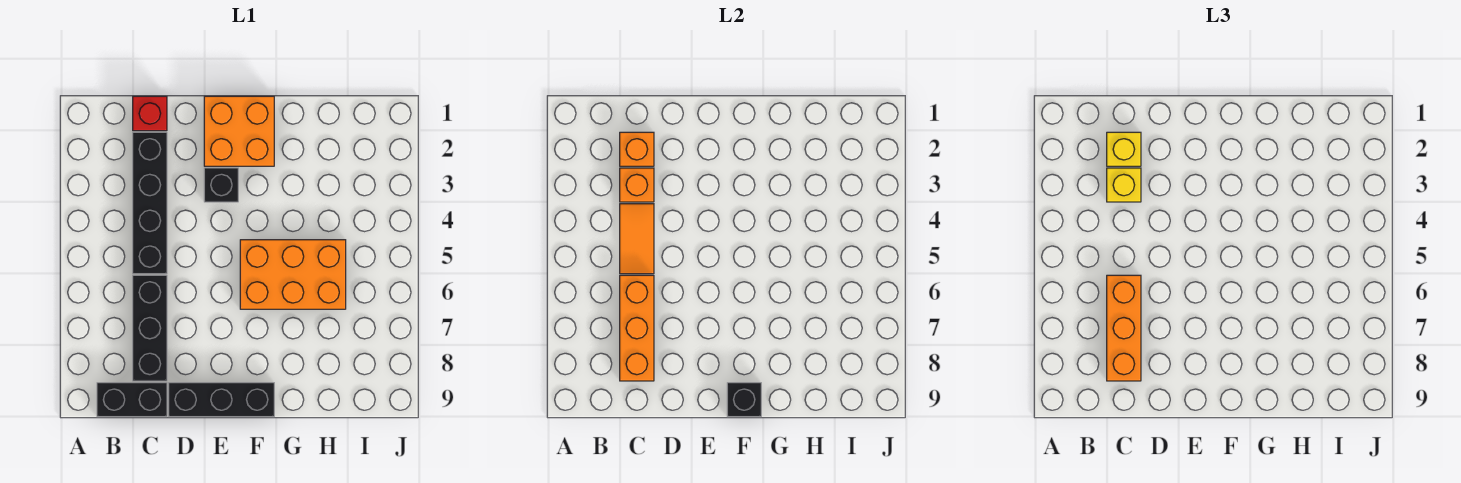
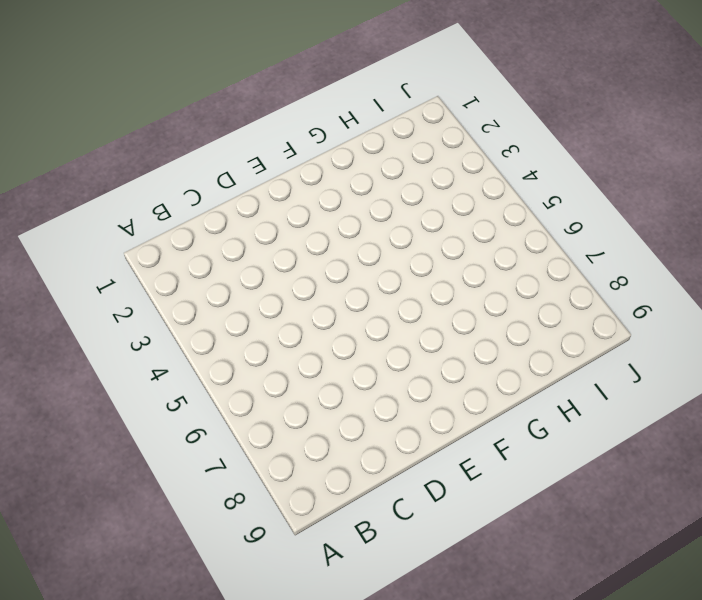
none -> black brick B9:C9 level 1
none -> red brick C1 level 1
none -> black brick C2:C5 level 1

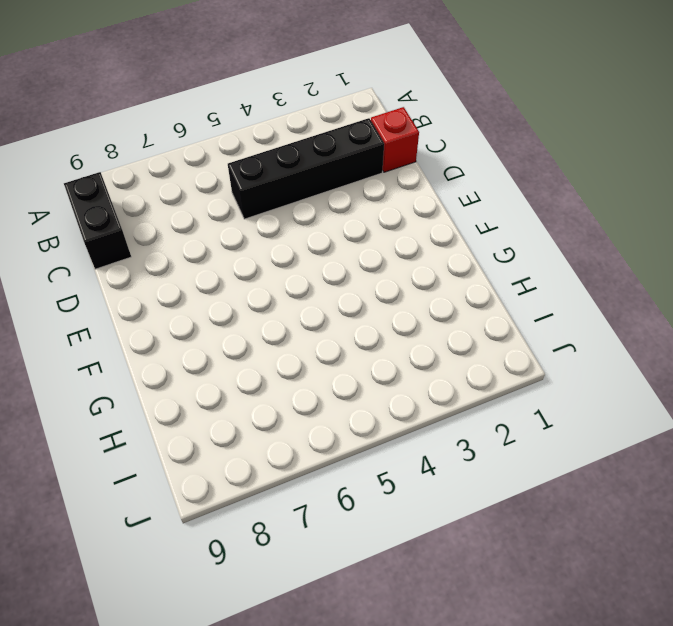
none -> black brick C6:C8 level 1
none -> black brick D9:F9 level 1
none -> orange brick E1:F2 level 1

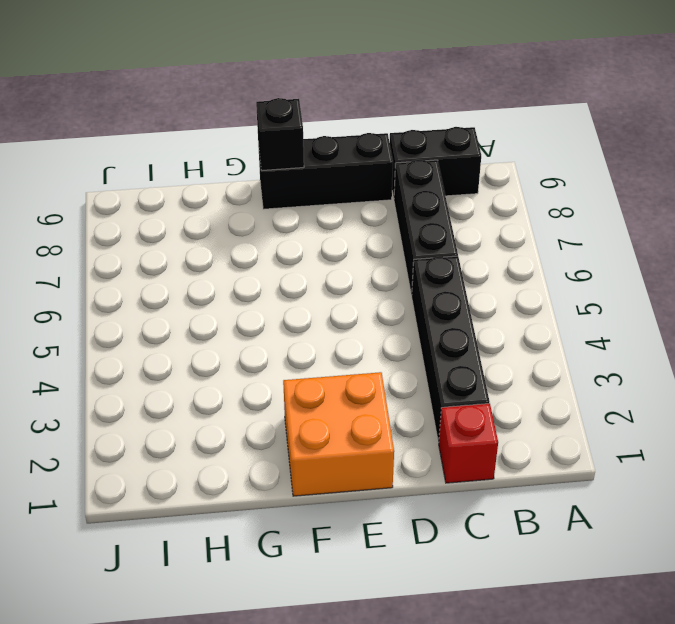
none -> black brick E3 level 1
none -> orange brick F5:H6 level 1
none -> orange brick C2 level 2

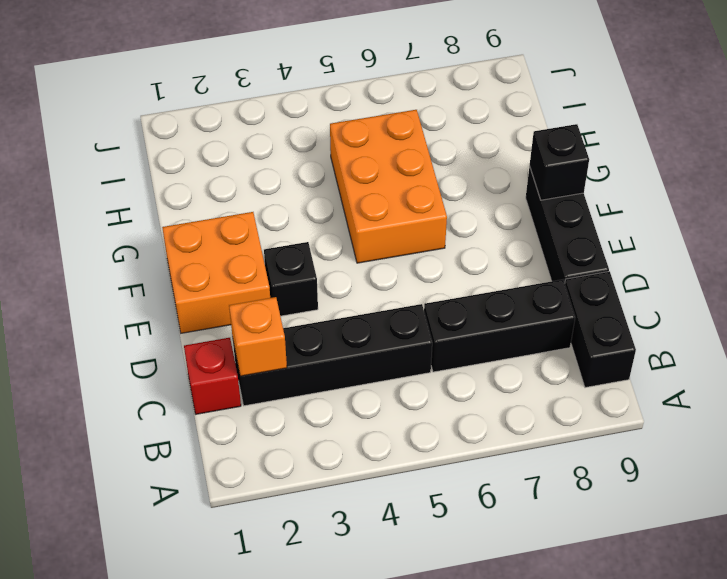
none -> orange brick C3 level 2
none -> orange tile C4:C5 level 2
none -> orange brick C6:C8 level 2

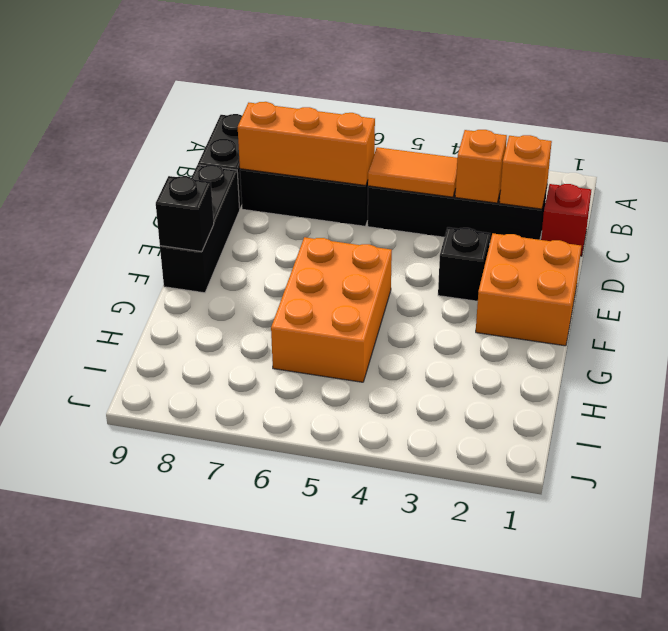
none -> yellow brick C2 level 3
none -> yellow brick C3 level 3
none -> orange brick C6:C8 level 3

